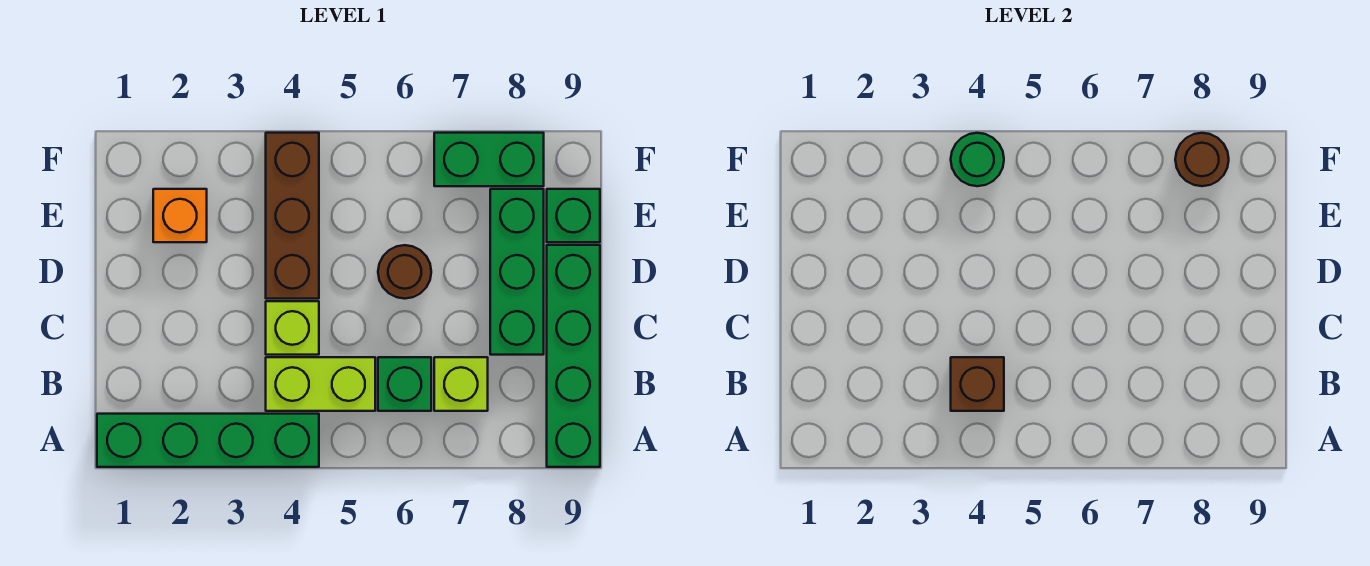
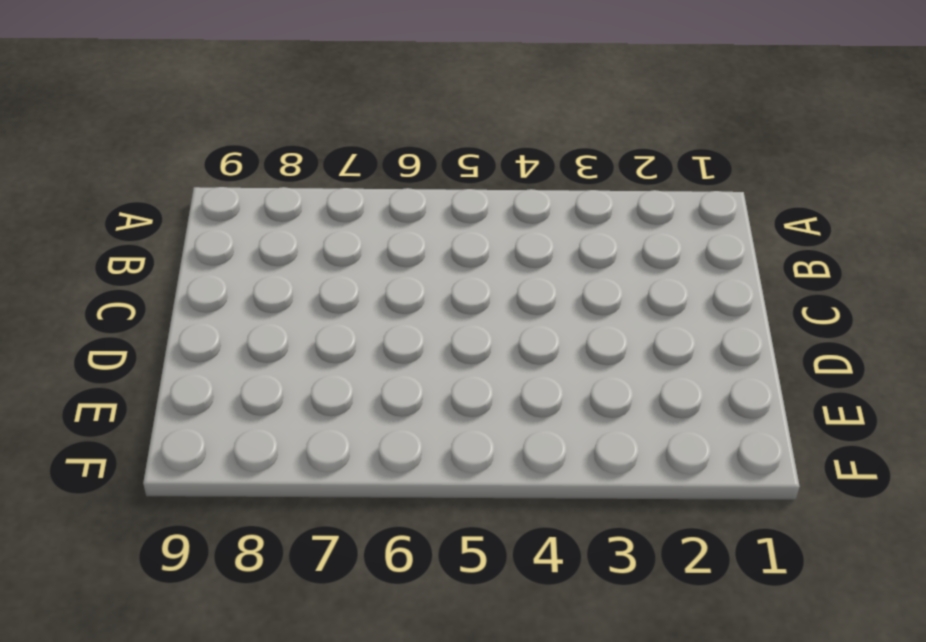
none -> green brick A1:A4 level 1
none -> green brick A9:D9 level 1
none -> lime brick B4:B5 level 1

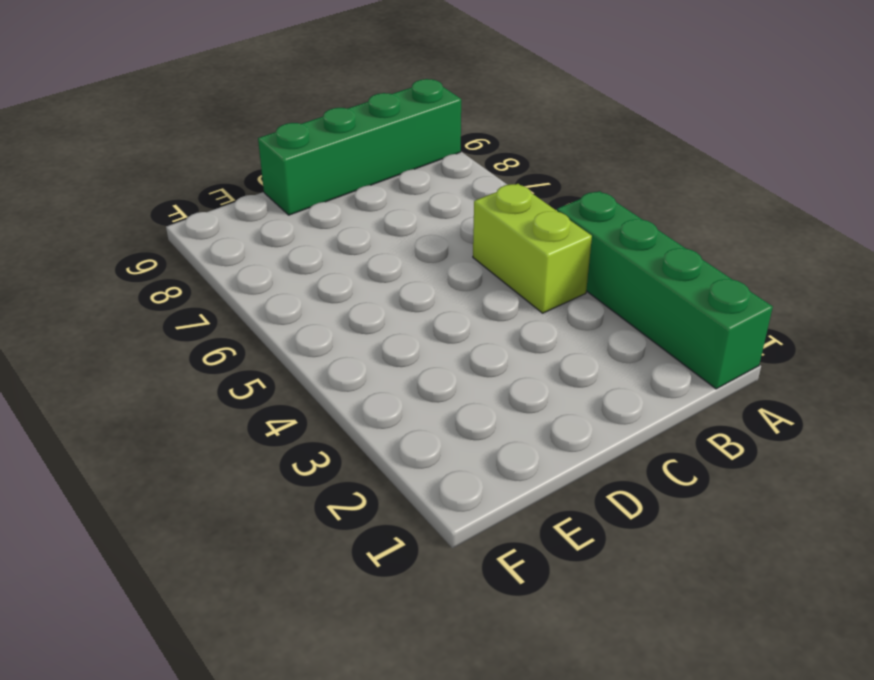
none -> green brick B6 level 1
none -> lime brick B7 level 1
none -> lime brick C4 level 1

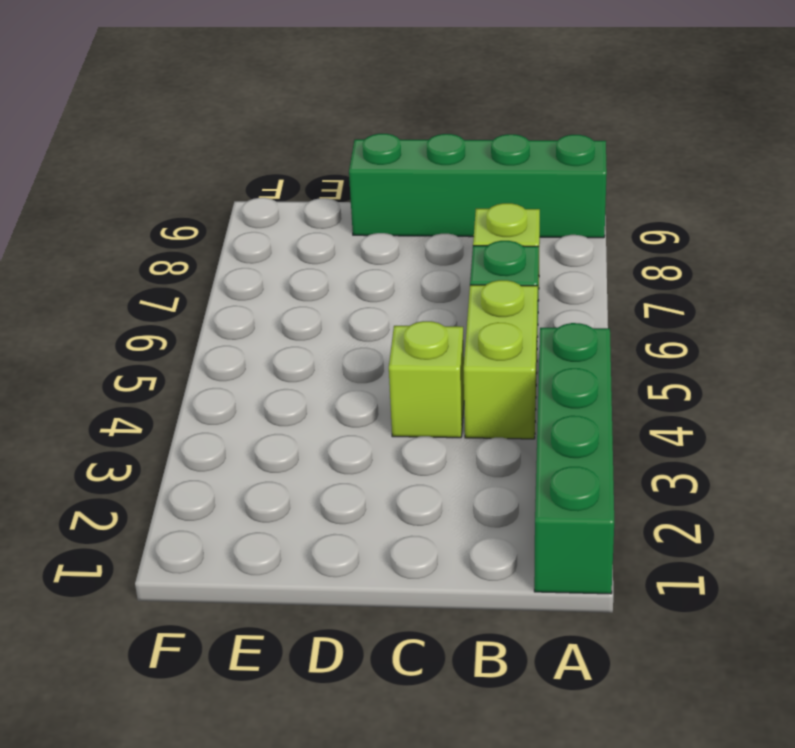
none -> green brick C8:E8 level 1
none -> brown brick D4:F4 level 1
none -> brown round brick D6 level 1

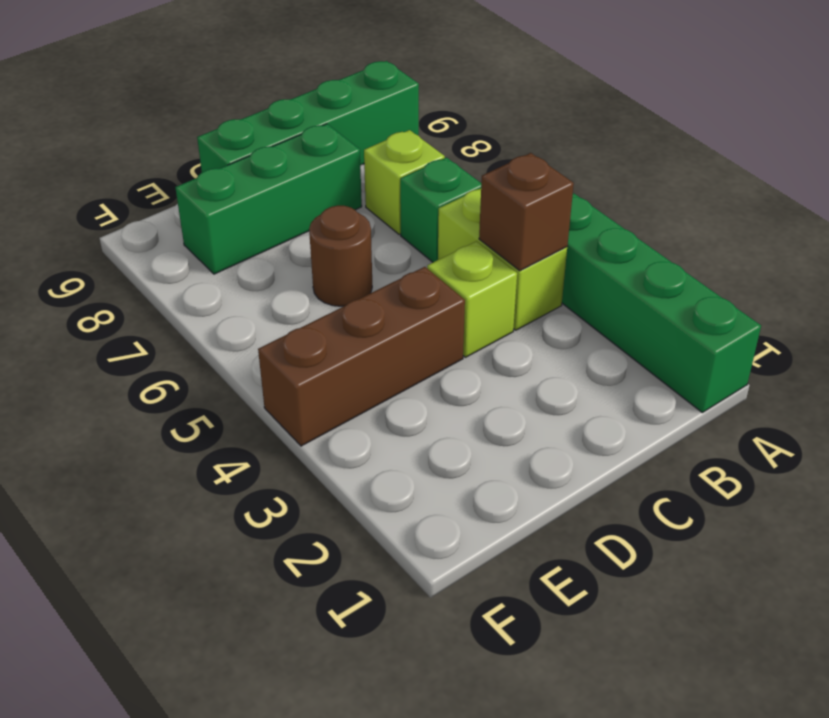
none -> orange brick E2 level 1
none -> green brick E9 level 1
none -> green brick F7:F8 level 1

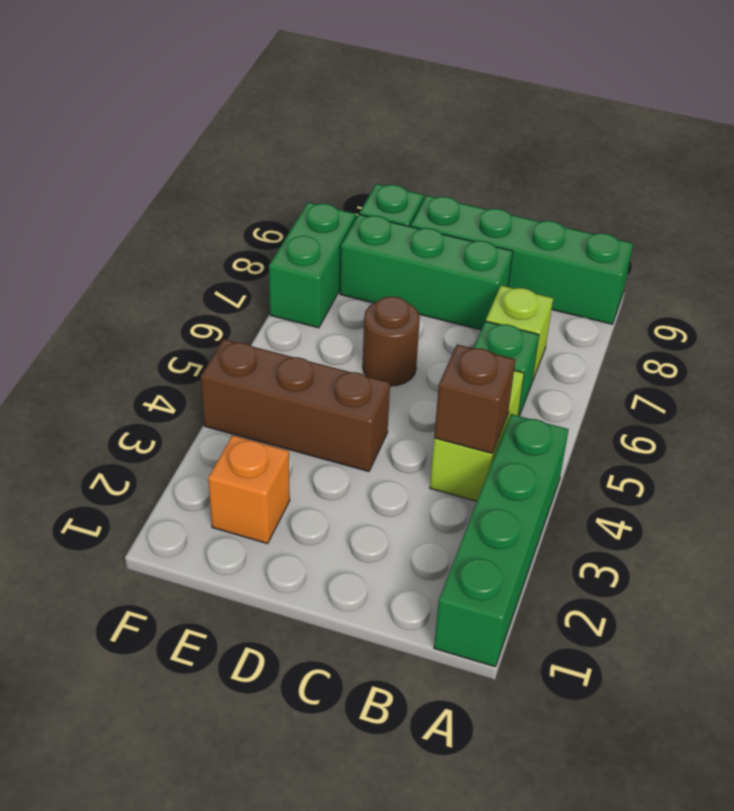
none -> lime brick C4 level 1
none -> green round brick F4 level 2
none -> brown round brick F8 level 2

